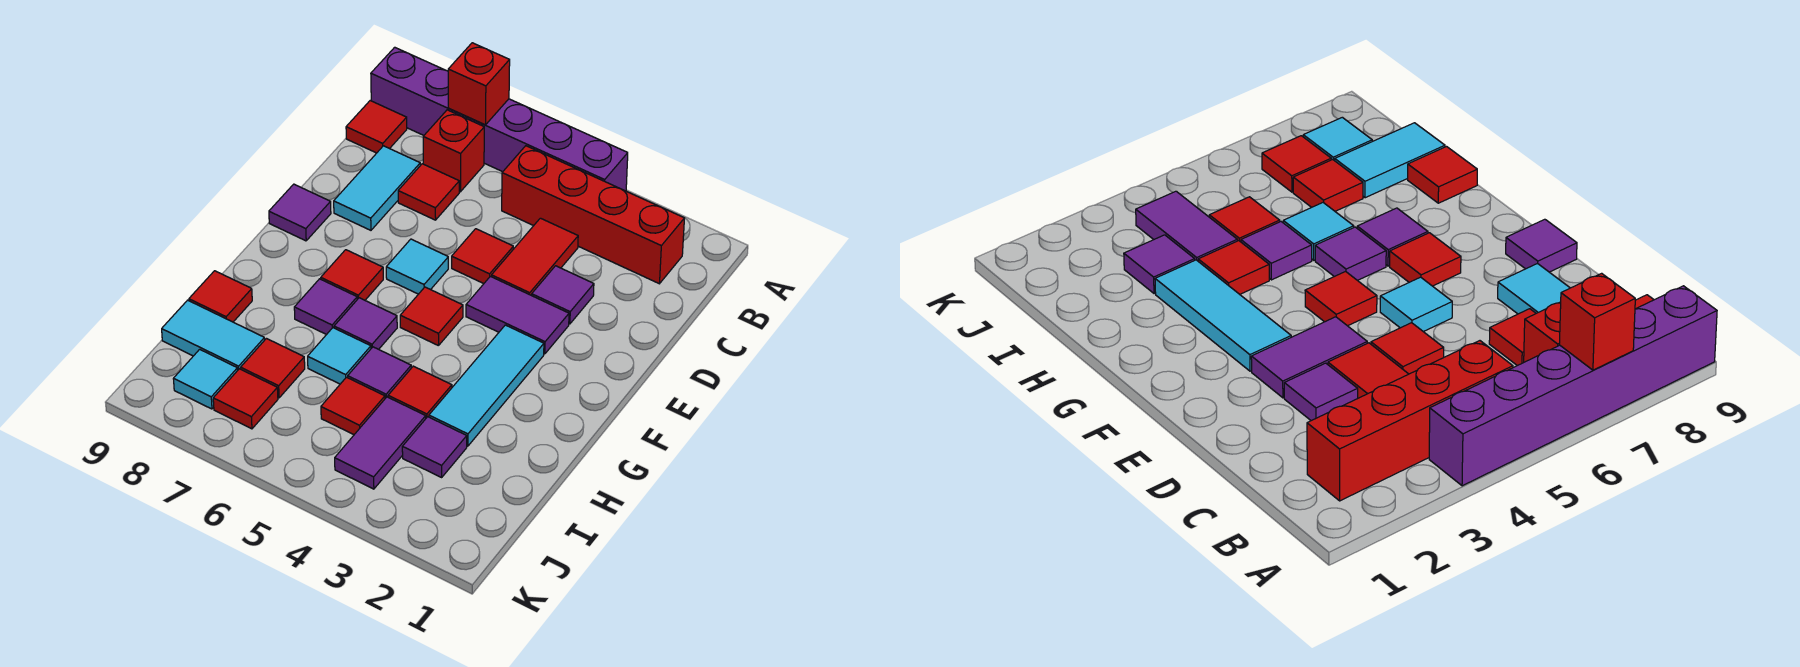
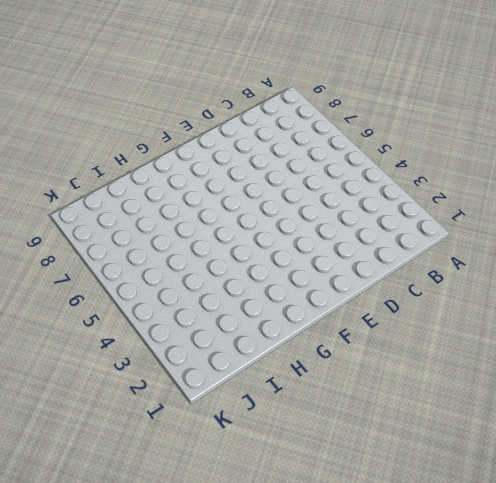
none -> purple brick A4:A9 level 1
none -> red brick B2:B5 level 1
none -> red brick B7 level 1

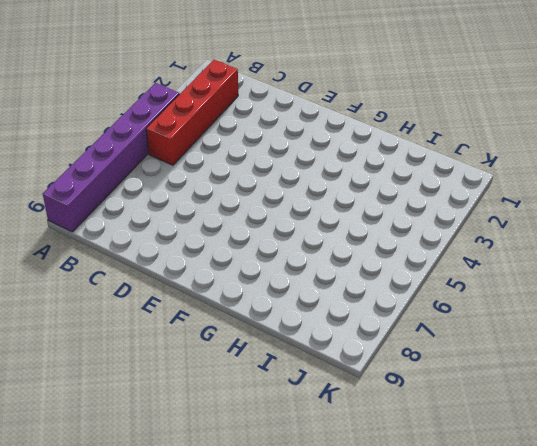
none -> red brick B7 level 1
none -> red tile B9 level 1
none -> red tile C4:D4 level 1

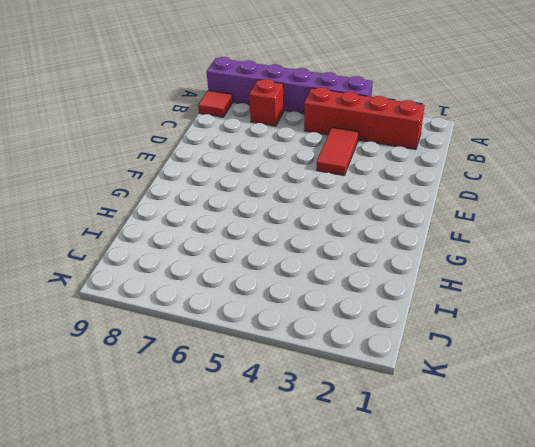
none -> red tile C7 level 1
none -> cyan tile C8:D8 level 1
none -> purple tile D3 level 1

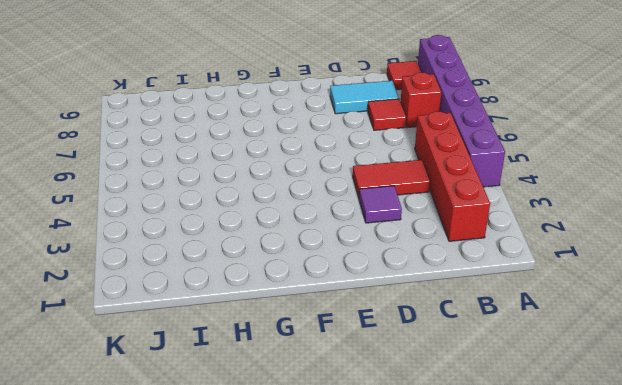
none -> red tile D5 level 1
none -> purple tile E3:E4 level 1
none -> cyan tile E6 level 1

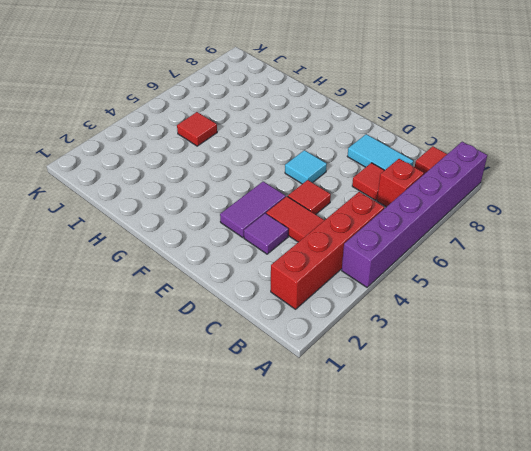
none -> purple tile E9 level 1
none -> cyan tile F3:H3 level 1
none -> red tile F5 level 1

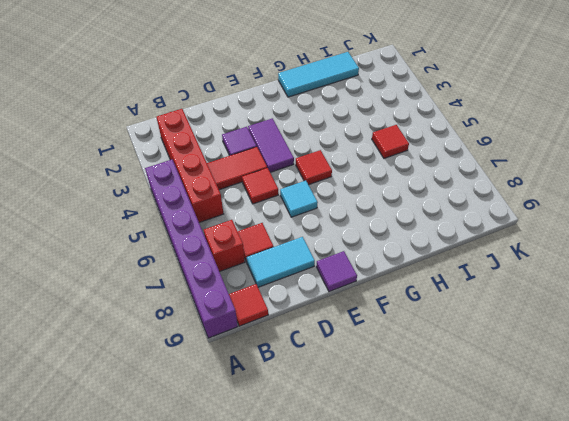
cyan tile G1:I1 level 1 -> cyan tile F3:H3 level 1
none -> red tile F7 level 1
none -> purple tile G6 level 1
none -> purple tile G7 level 1

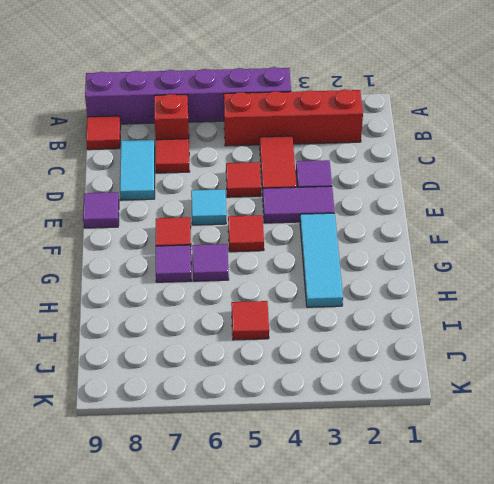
none -> red tile H4 level 1
none -> purple tile H5 level 1
none -> cyan tile H6 level 1

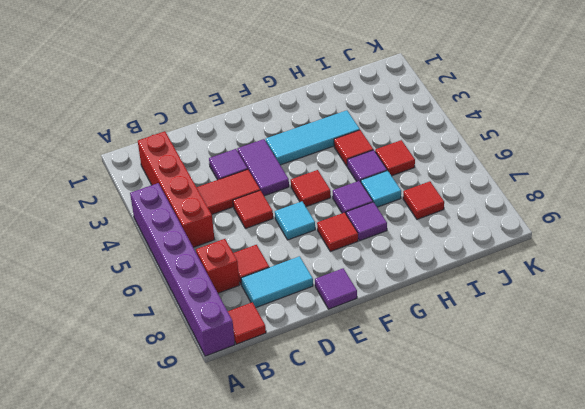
none -> red tile H9 level 1
none -> purple tile I3 level 1
none -> purple tile I4:J4 level 1

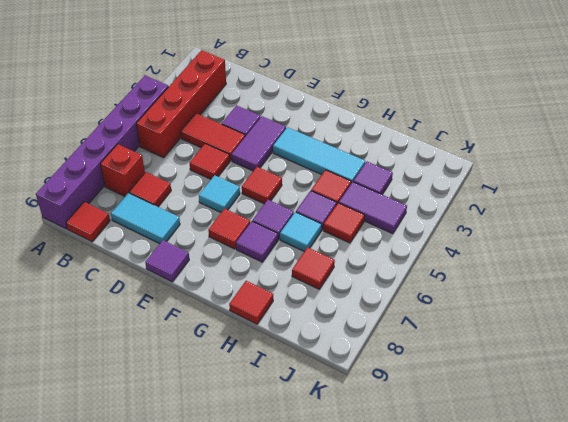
none -> cyan tile I8:I9 level 1
none -> red tile J7 level 1
none -> cyan tile J8 level 1

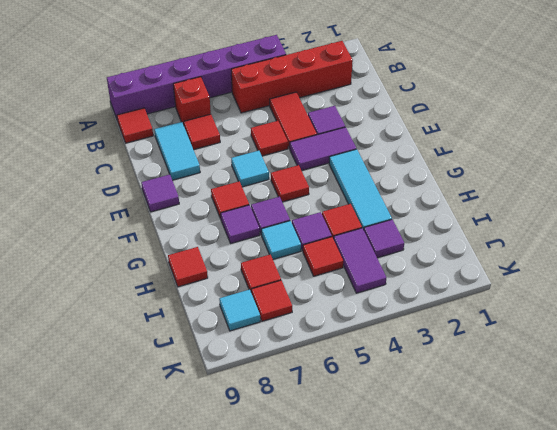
none -> cyan tile I8:I9 level 1
none -> red brick A7 level 2

